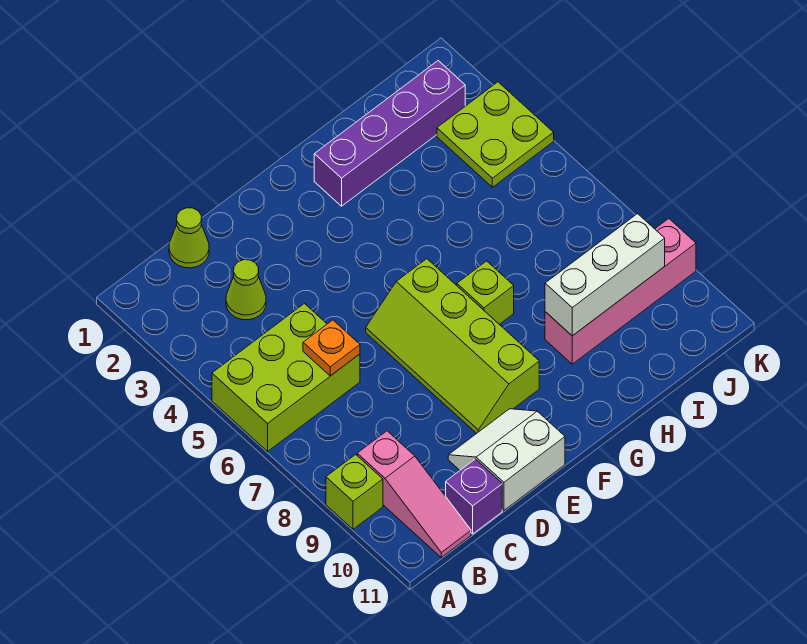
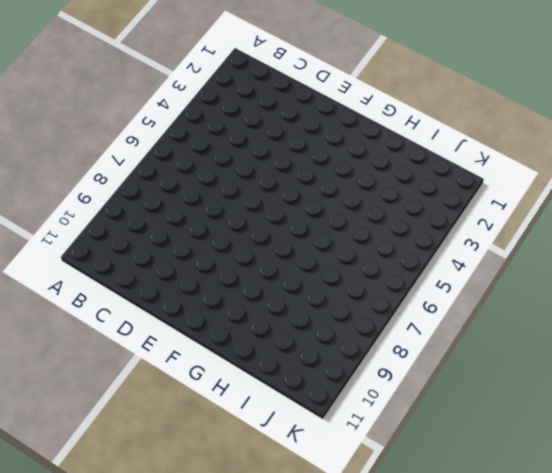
none -> lime brick A5:C6 level 1
none -> lime brick A9 level 1
none -> pink slope B9:B11 level 1 top 9

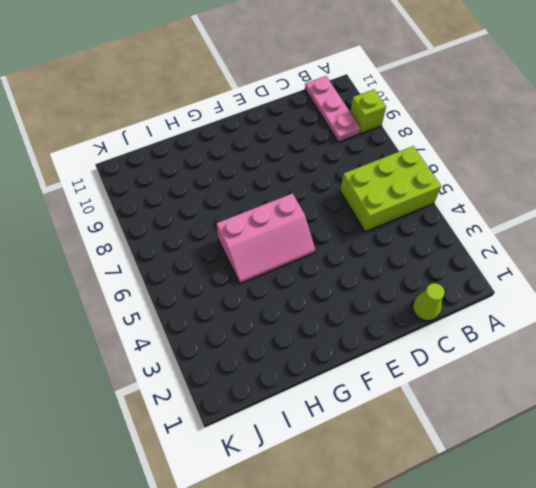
pink plate B9:B11 level 1 -> pink slope B9:B11 level 1 top 9
pink slope F5:H6 level 1 top 6 -> lime slope E6:F9 level 1 top F
none -> lime cone C3 level 1
none -> purple brick C11 level 1
none -> white slope D10:E11 level 1 top 11

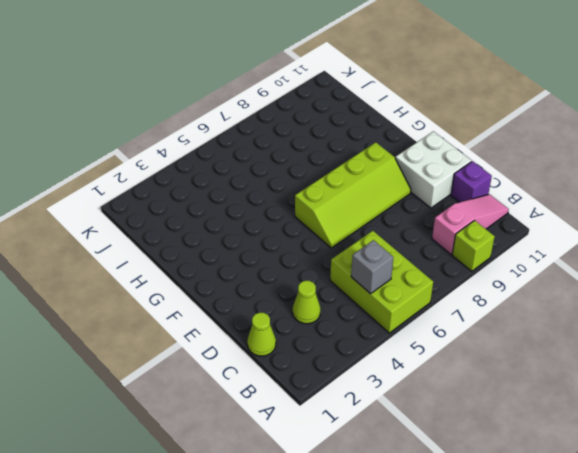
grey brick B5 level 2 -> none
white brick D10:E11 level 1 -> white slope D10:E11 level 1 top 11
none -> purple brick G2:J2 level 1
none -> lime brick G7 level 1
none -> pink brick H9:K9 level 1

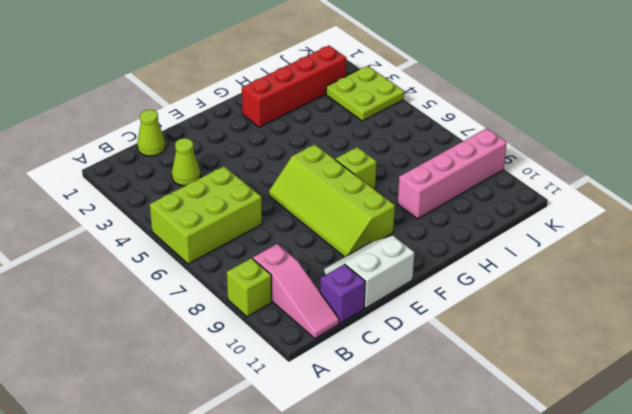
red brick G2:J2 level 1 -> purple brick G2:J2 level 1
none -> orange plate C6 level 2
none -> white brick H9:J9 level 2

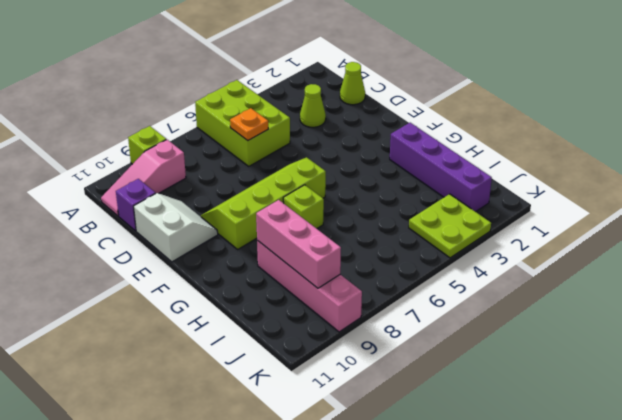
pink brick H9:J9 level 2 -> white brick H9:J9 level 2

